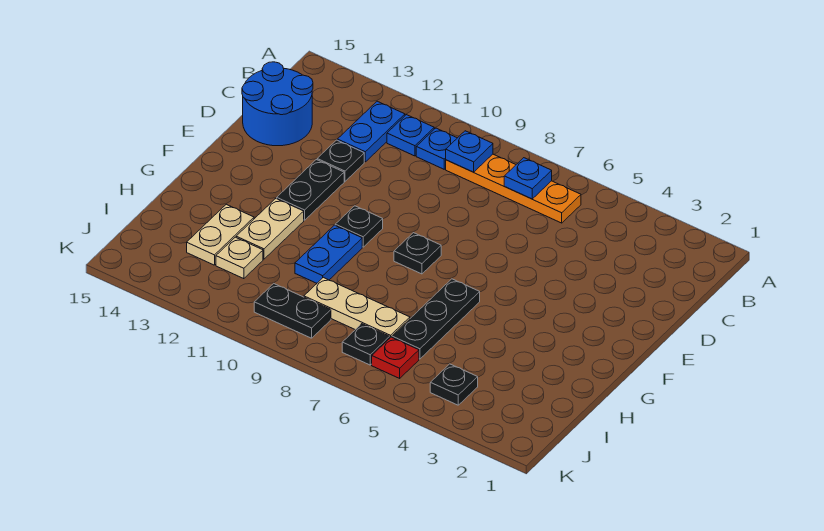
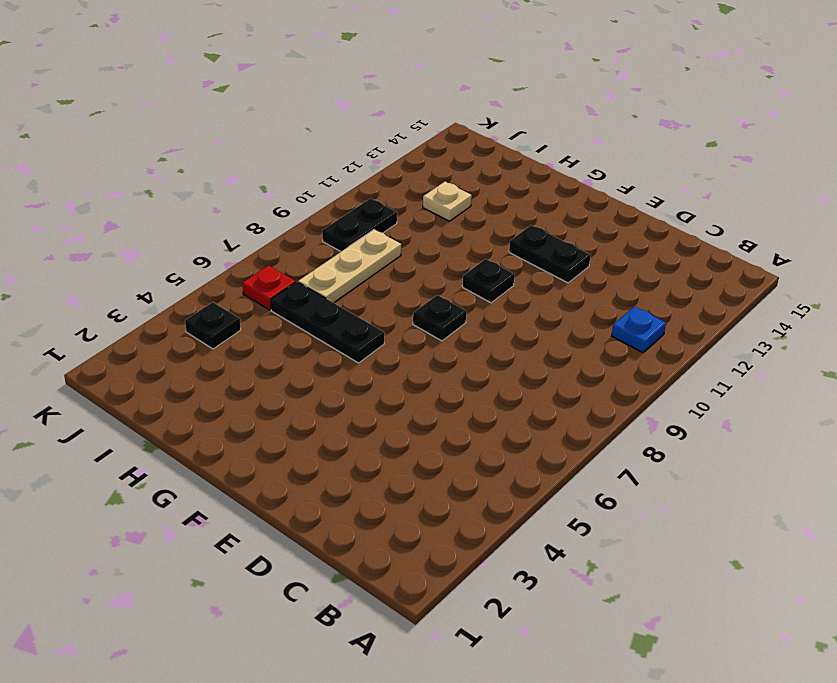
none -> orange plate B6:B9 level 1
none -> blue plate B10 level 1
none -> blue plate B12:C12 level 1

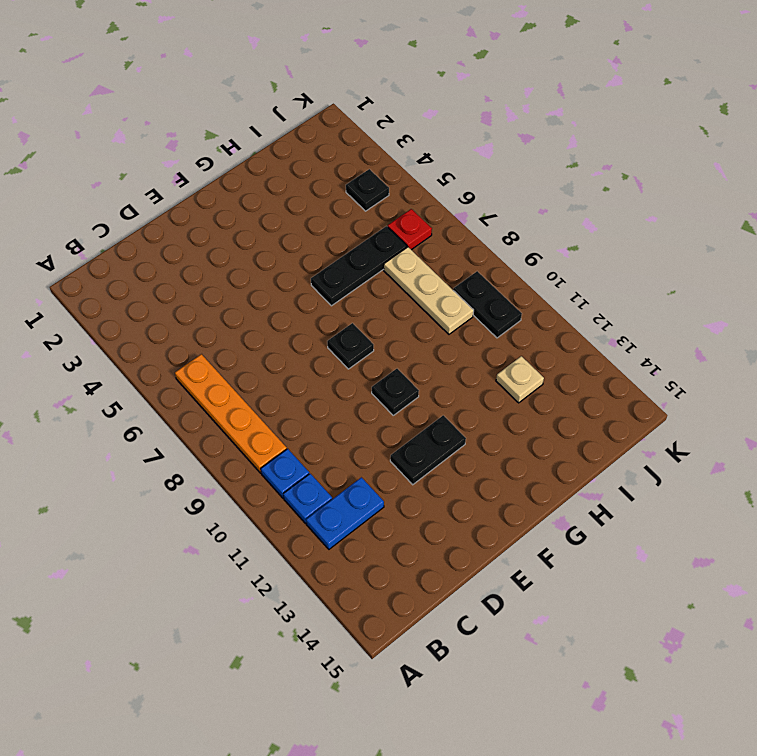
none -> blue round brick C14:D15 level 1
none -> black plate D12 level 1
none -> blue plate G10:H10 level 1

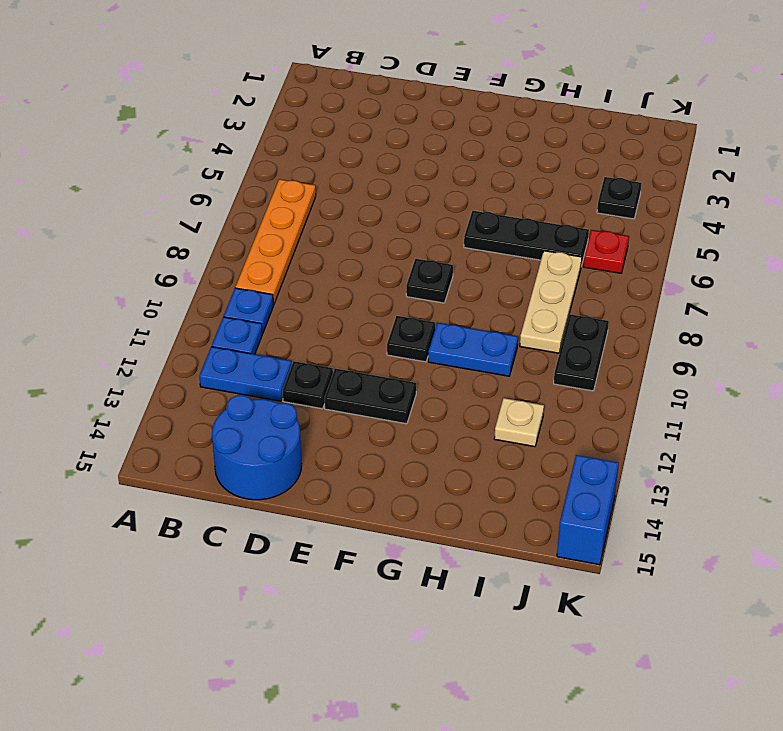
blue brick K14:K15 level 1 -> none
none -> tan plate G12:H12 level 1
none -> tan plate H13:I13 level 1
none -> black plate J7 level 1

